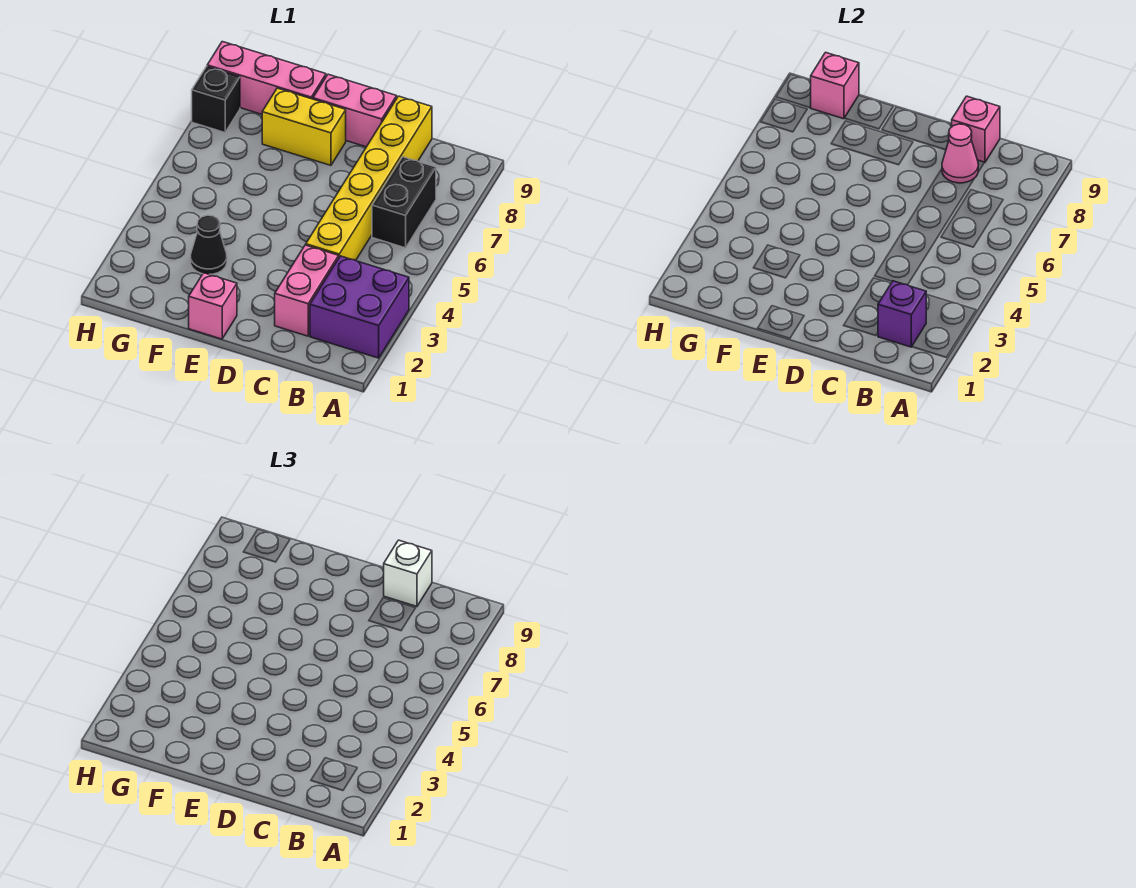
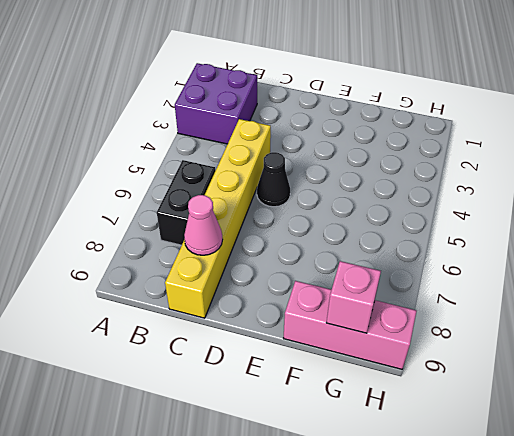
black cone D5 level 1 -> black cone F3 level 1
none -> pink brick C2:C3 level 1
none -> pink brick D9:E9 level 1
none -> pink brick E1 level 1

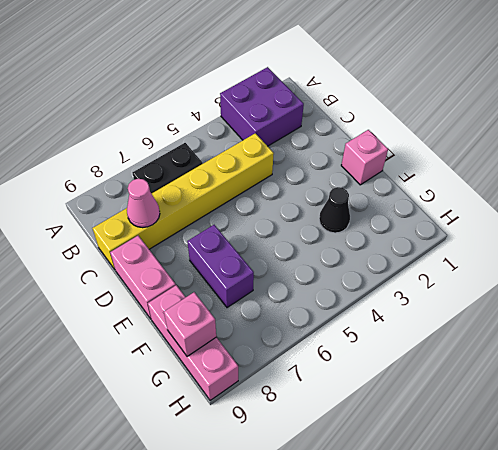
purple brick E7:F7 level 1 -> none
none -> pink brick C2:C3 level 1
none -> yellow brick E8:F8 level 1
none -> black brick H8 level 1

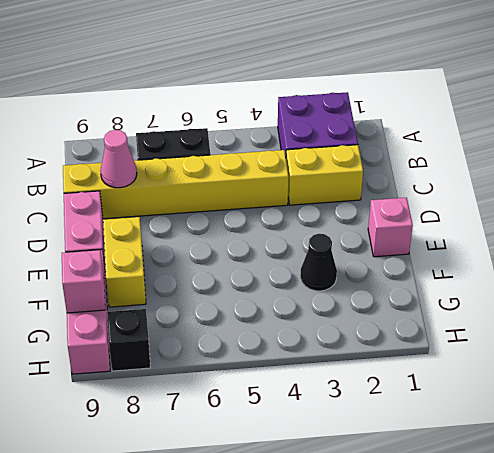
yellow brick C2:C3 level 1 -> pink brick C2:C3 level 1
none -> purple brick B2 level 2
none -> pink brick C9 level 2
none -> white brick C9 level 3

